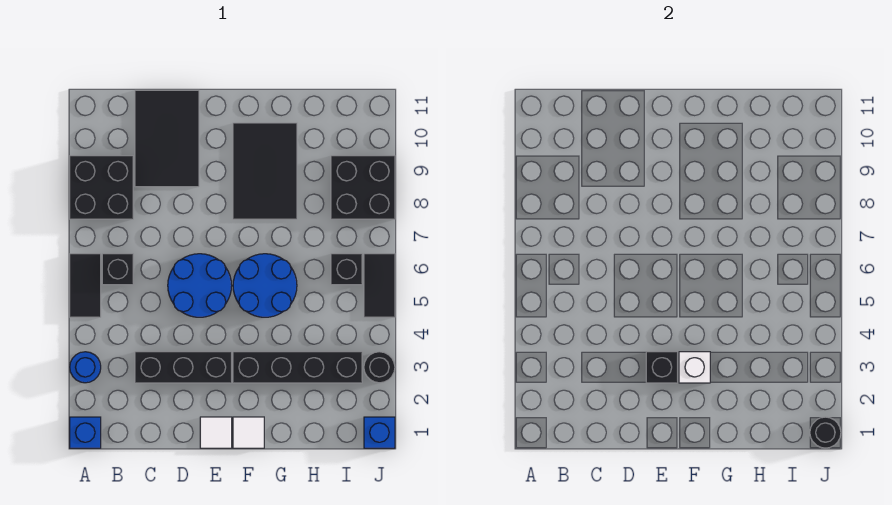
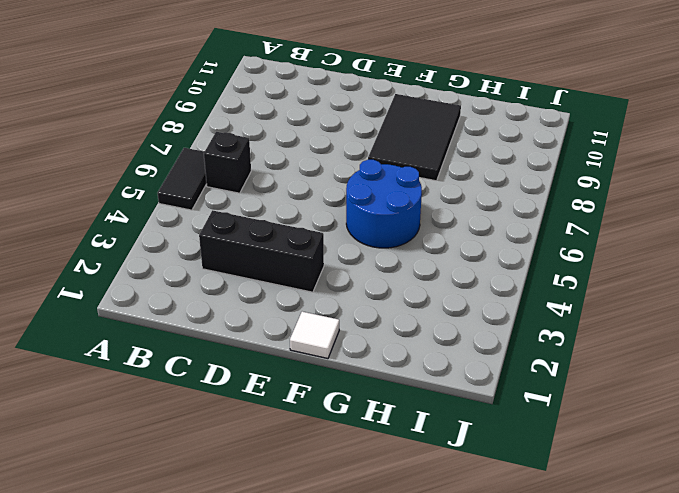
none -> blue brick A1 level 1
none -> blue round brick A3 level 1
none -> black brick A8:B9 level 1

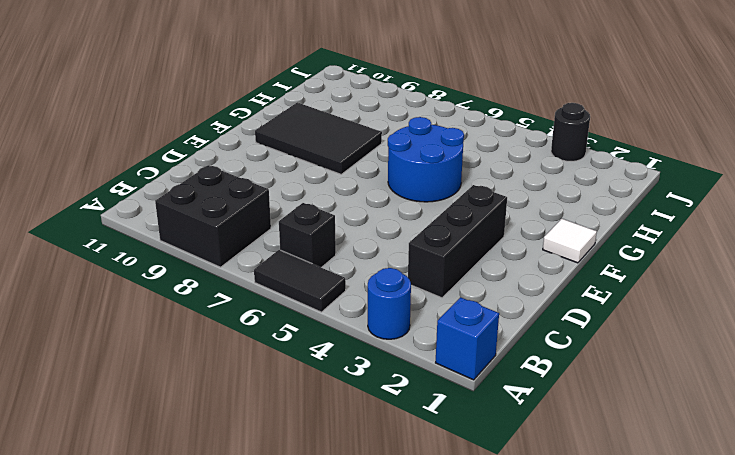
none -> black tile C9:D11 level 1
none -> blue round brick D5:E6 level 1
none -> white tile E1 level 1

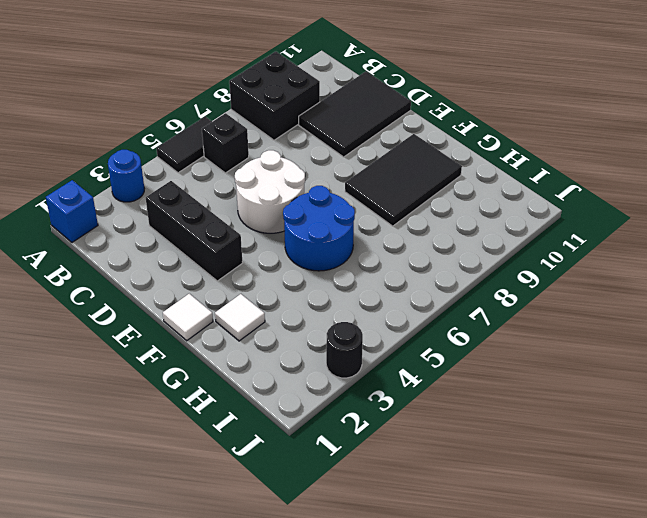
white round brick D5:E6 level 1 -> blue round brick D5:E6 level 1
white tile G2 level 1 -> white tile E1 level 1
none -> black brick F3:I3 level 1
none -> black brick I6 level 1
none -> black brick I8:J9 level 1

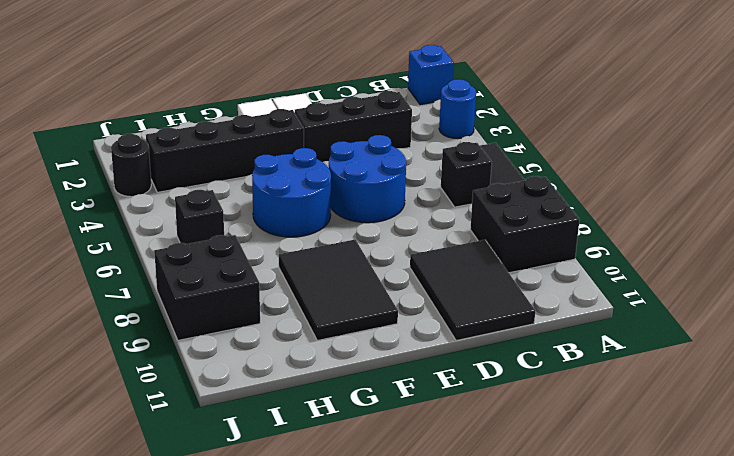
none -> blue brick J1 level 1
none -> black tile J5:J6 level 1
none -> black brick E3 level 2

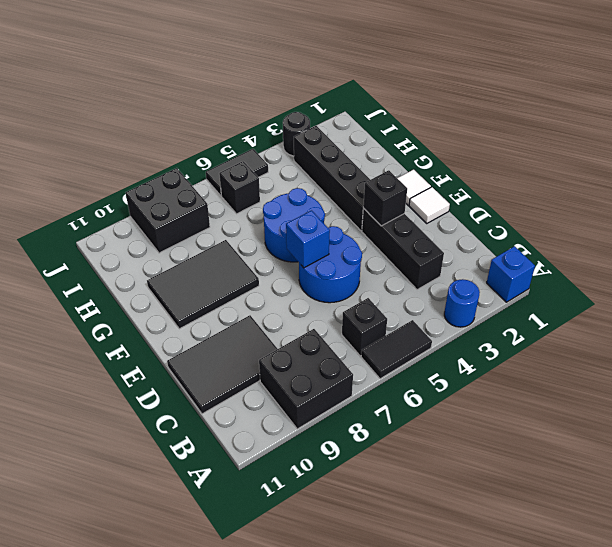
blue brick E6 level 2 -> blue brick J1 level 1
none -> white brick F3 level 2
none -> black round brick J1 level 2

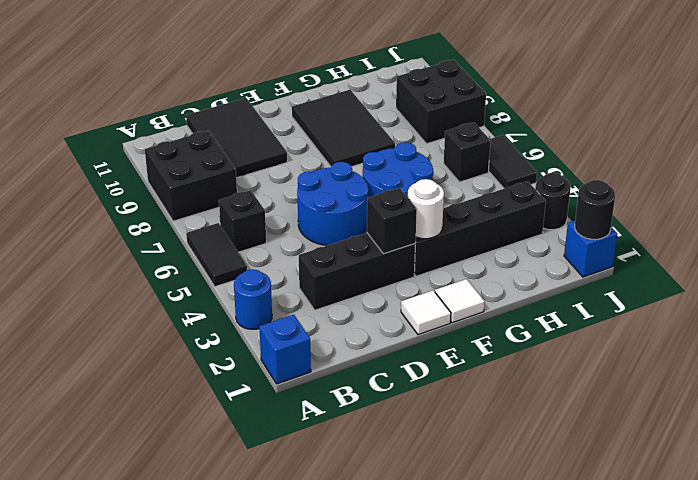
white round brick F3 level 2 -> white brick F3 level 2

